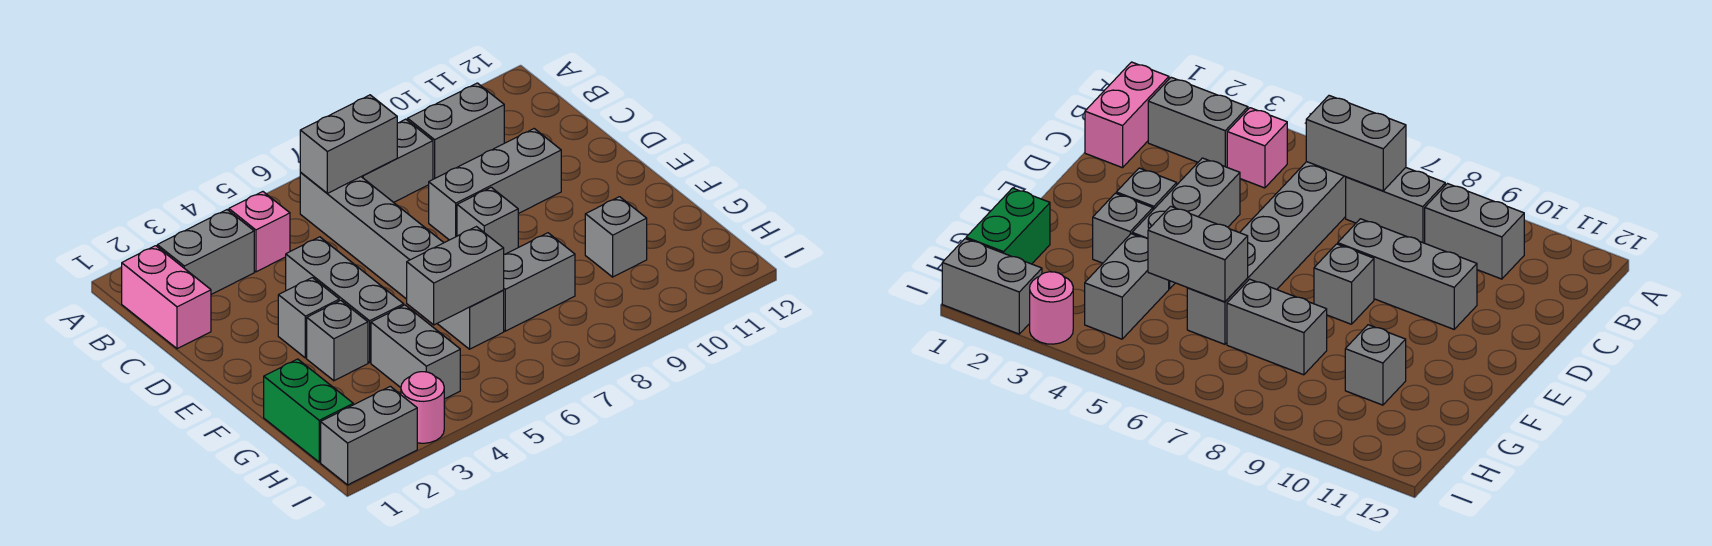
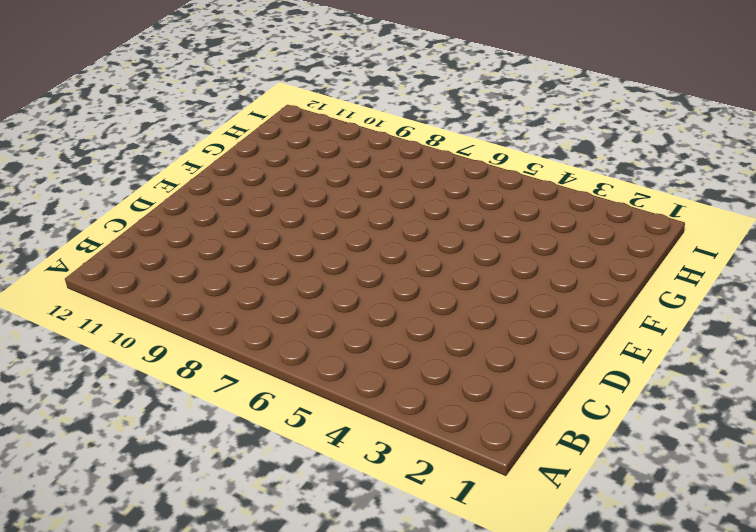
none -> pink brick B1:C1 level 1
none -> grey brick B2:B3 level 1
none -> pink brick B4 level 1

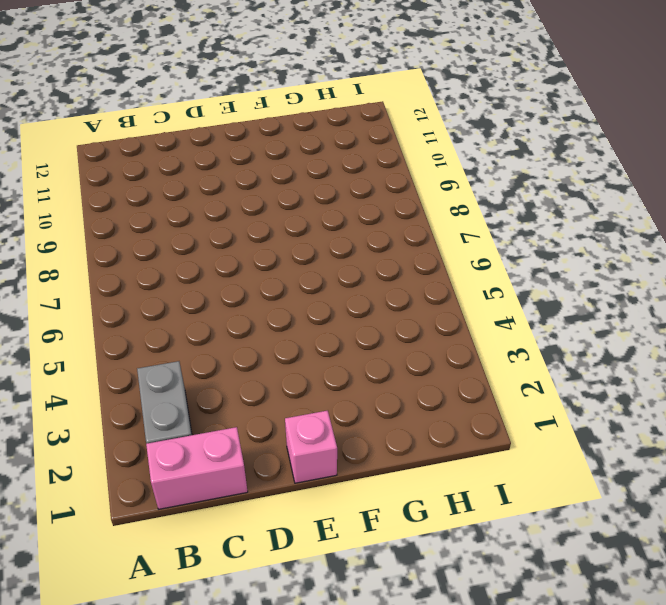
pink brick E1 level 1 -> pink brick B4 level 1
none -> grey brick B6:G6 level 1
none -> grey brick B7:B8 level 1
none -> grey brick B9:B10 level 1

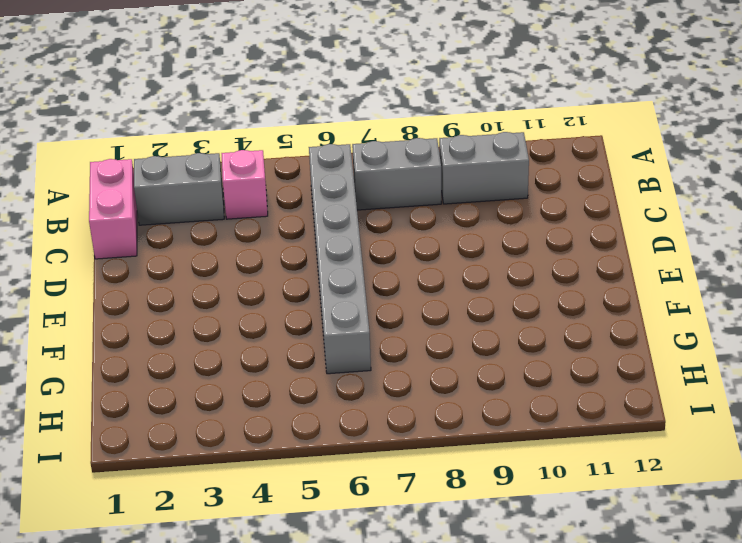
none -> grey brick D4:F4 level 1
none -> grey brick D8:D10 level 1
none -> grey brick E3 level 1

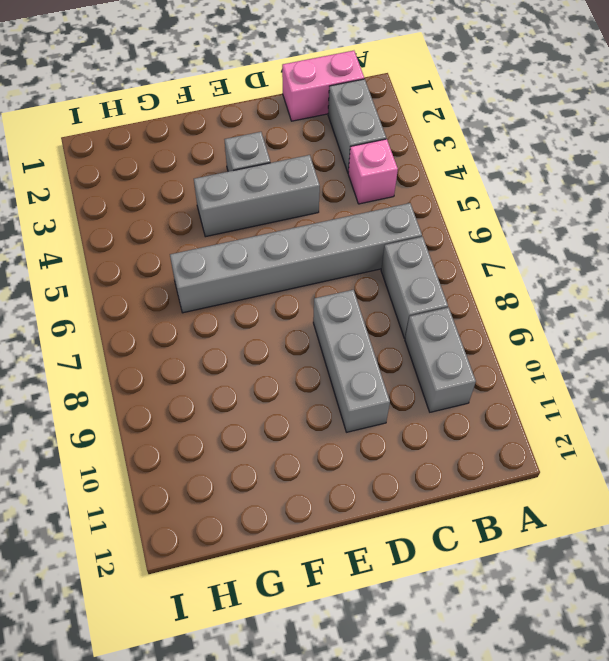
none -> grey brick E8 level 1
none -> grey brick F3 level 1
none -> green brick G1:H1 level 1

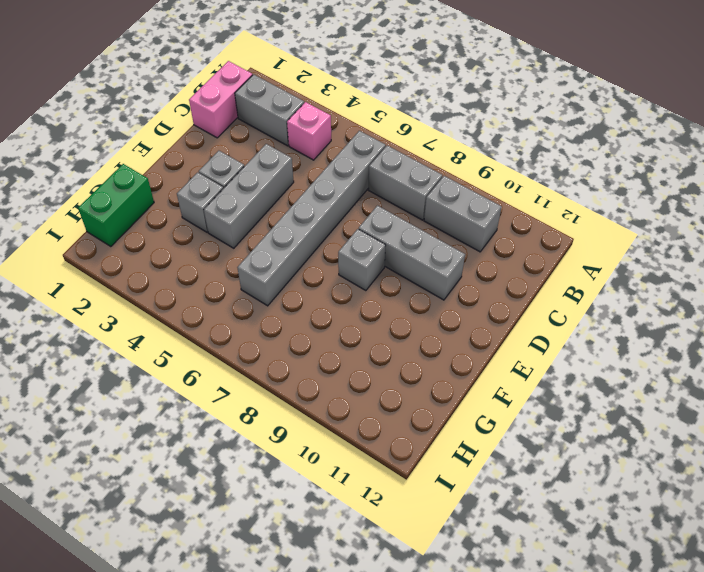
none -> grey brick G4:H4 level 1
none -> grey brick G7:G8 level 1
none -> grey brick G10 level 1

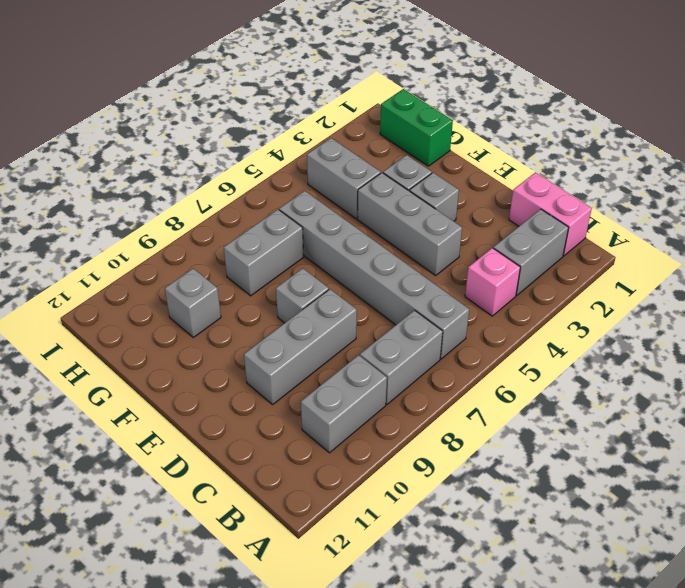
none -> grey brick I1:I2 level 1
none -> pink round brick I3 level 1
none -> grey brick B6:B7 level 2

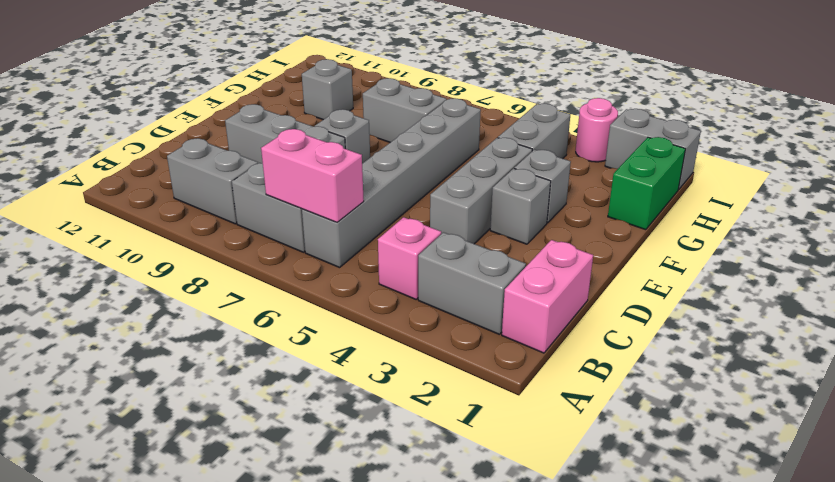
pink brick B6:B7 level 2 -> grey brick B6:B7 level 2
none -> grey brick G5:G6 level 2

